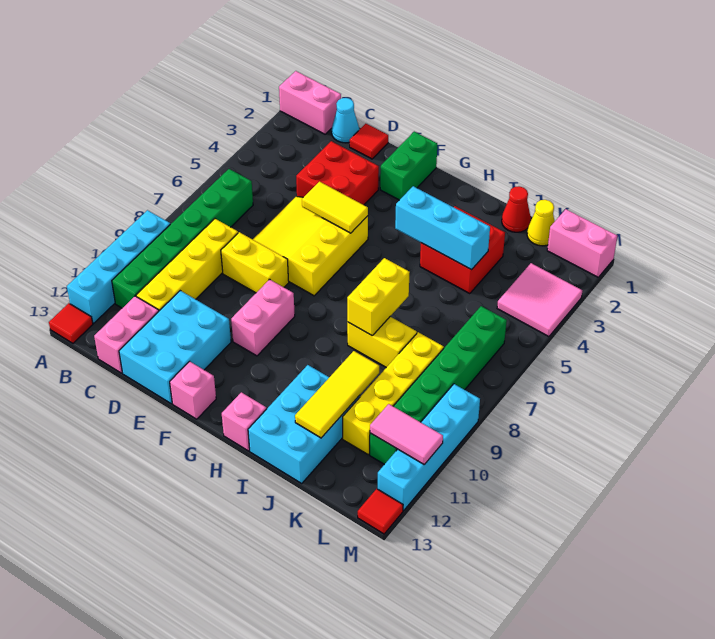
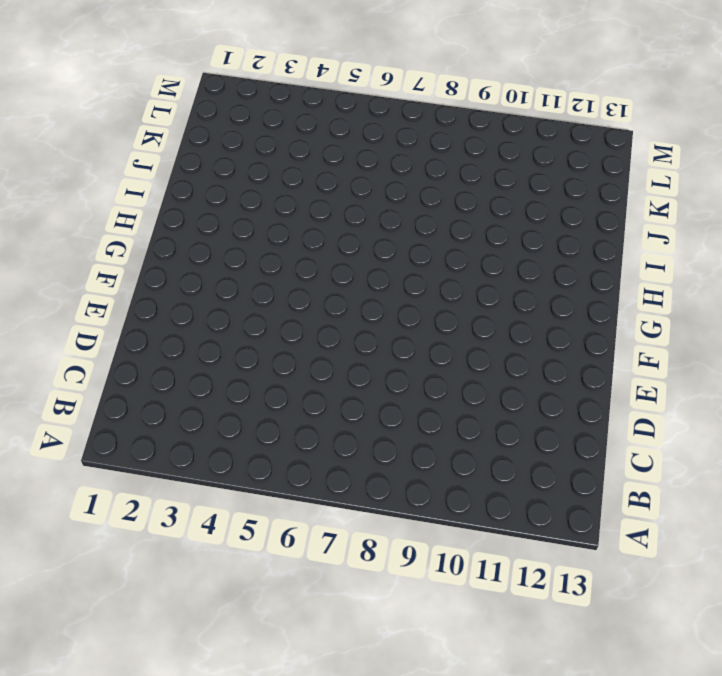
none -> pink brick A1:B1 level 1
none -> cyan brick A9:A12 level 1
none -> red tile A13 level 1
none -> green brick B6:B11 level 1

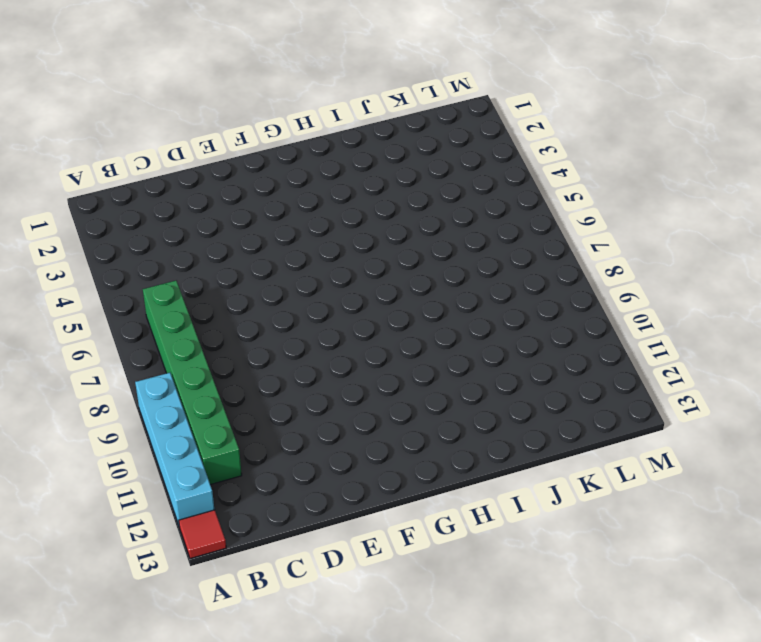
none -> pink brick A1:B1 level 1
none -> cyan cone C1 level 1
none -> yellow brick C8:C11 level 1
none -> pink brick C12:C13 level 1

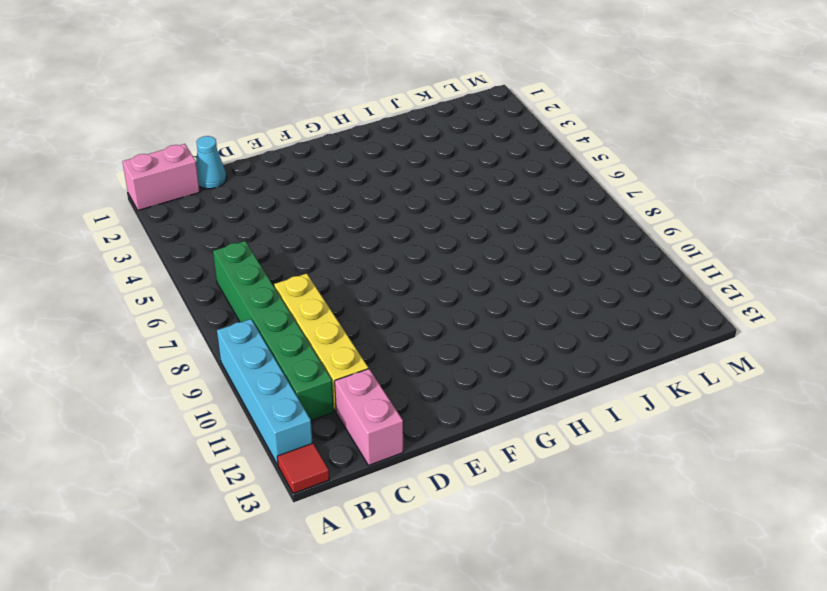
none -> red tile D1 level 1
none -> red brick D3:E4 level 1
none -> yellow slope D5:F7 level 1 top F
none -> yellow brick D8:E8 level 1

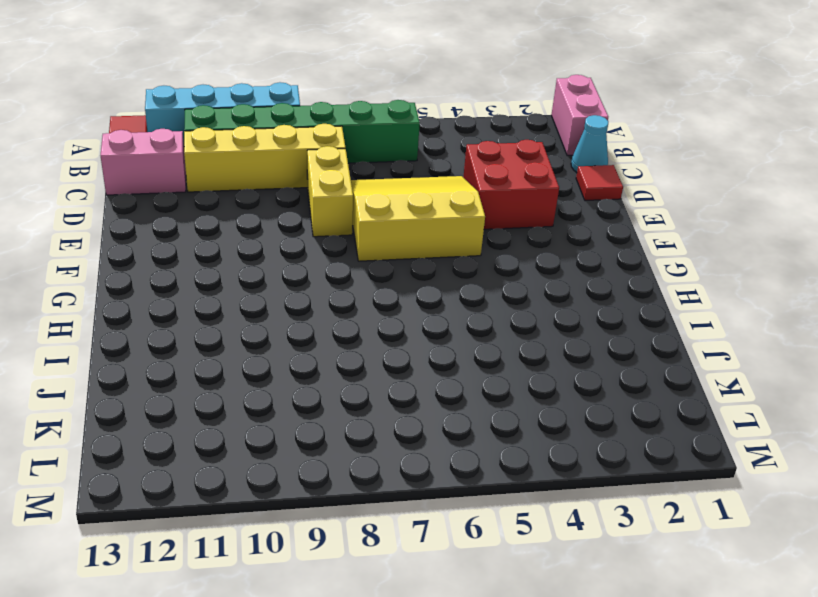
none -> cyan brick D11:E13 level 1
none -> green brick F1:F2 level 1
none -> pink brick F9:F10 level 1
none -> pink brick F13 level 1

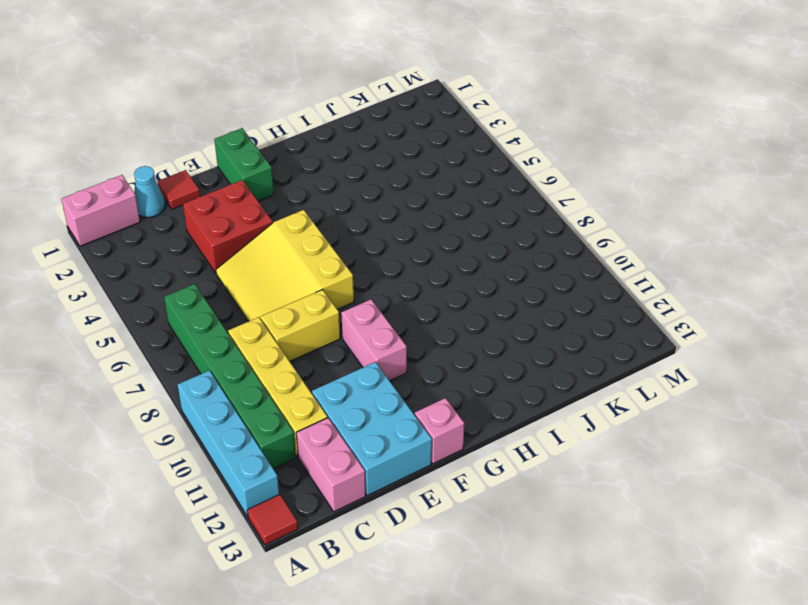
none -> pink brick H13 level 1
none -> red brick I3:J4 level 1
none -> yellow brick I8:J8 level 1
none -> cyan brick I11:J13 level 1

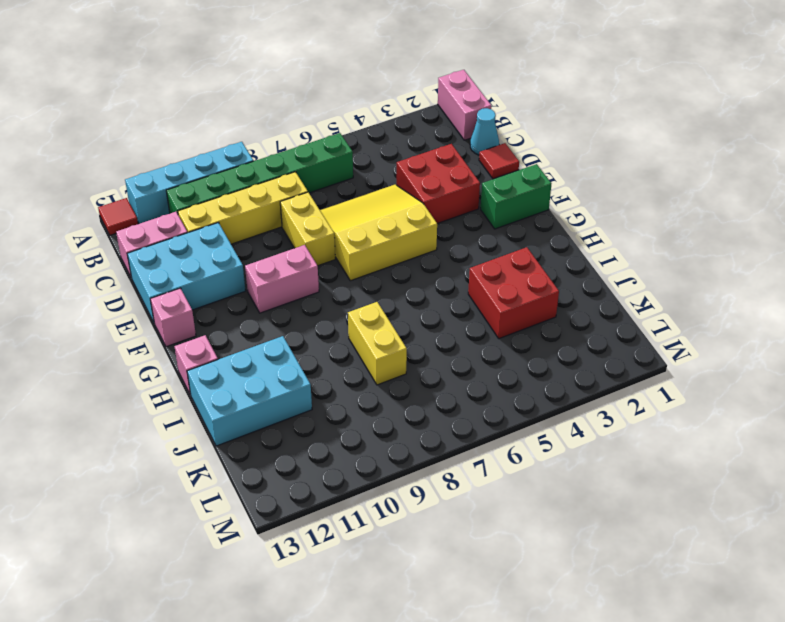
none -> red cone J1 level 1
none -> yellow cone K1 level 1
none -> yellow brick K8:K11 level 1
none -> pink brick L1:M1 level 1

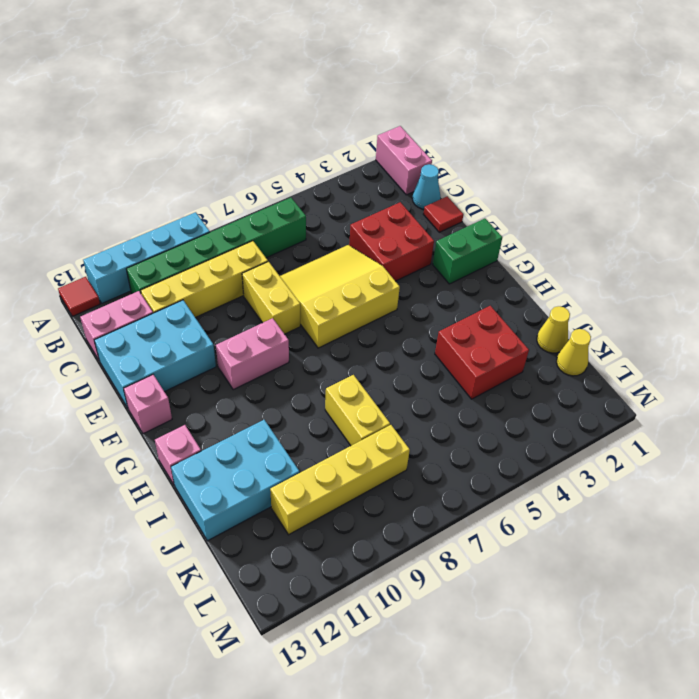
yellow cone J1 level 1 -> red cone J1 level 1
none -> pink brick L1:M1 level 1
none -> pink tile L3:M4 level 1
none -> green brick L6:L11 level 1
none -> cyan brick M9:M12 level 1

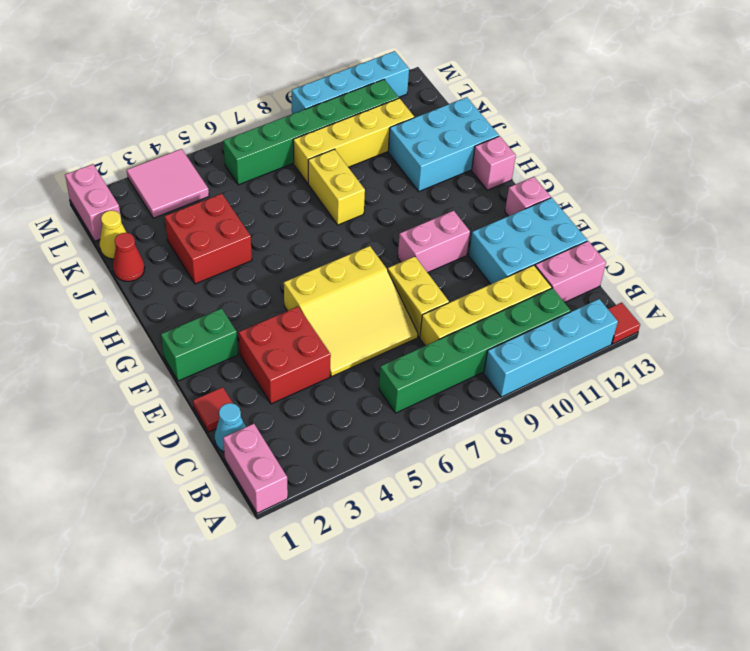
none -> red tile M13 level 1
none -> yellow tile E5:F5 level 2
none -> cyan brick H4:J4 level 2
none -> yellow brick I7:I8 level 2

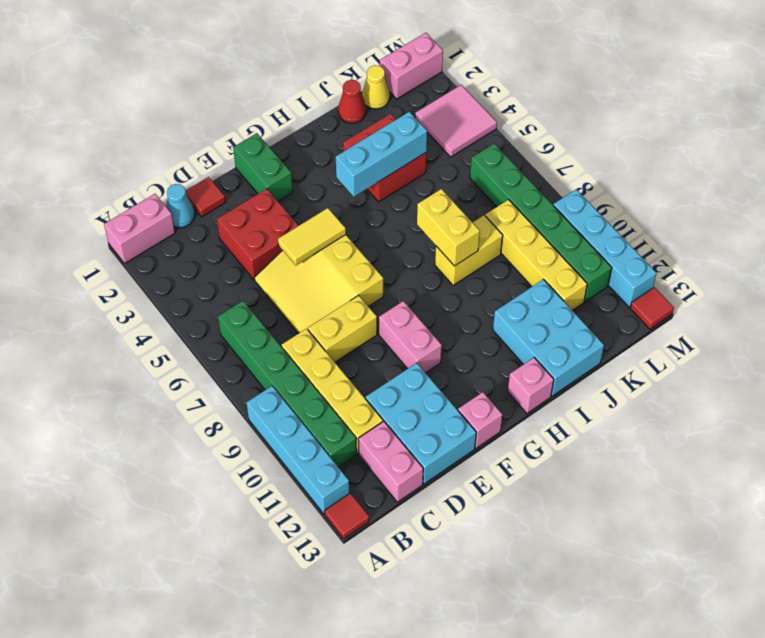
none -> yellow tile J10:J12 level 2
none -> pink tile L11:M11 level 2

